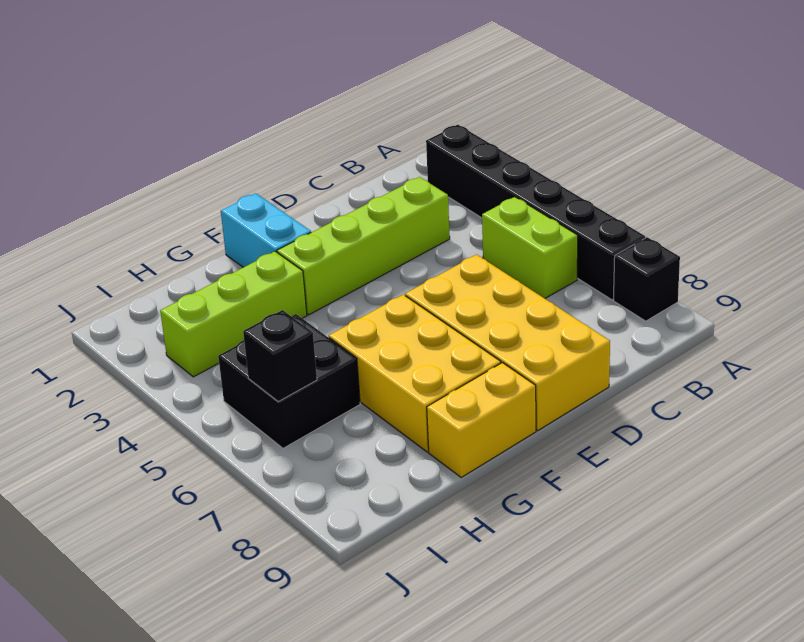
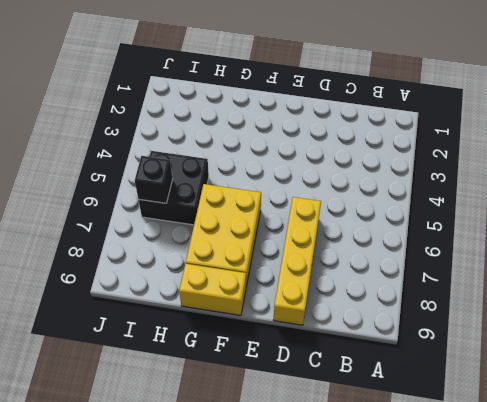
yellow brick D6:D9 level 1 -> yellow brick D6:E9 level 1
none -> black brick A2:A7 level 1
none -> black brick A8 level 1

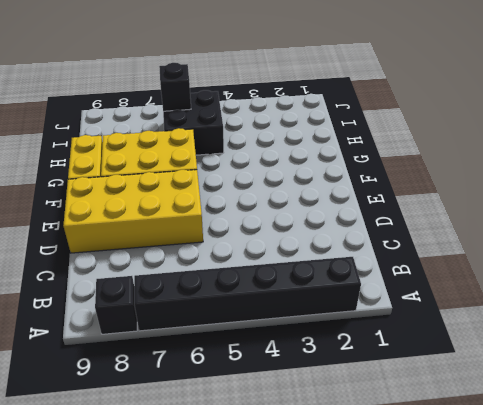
none -> lime brick B5:B6 level 1
none -> lime brick C3:F3 level 1

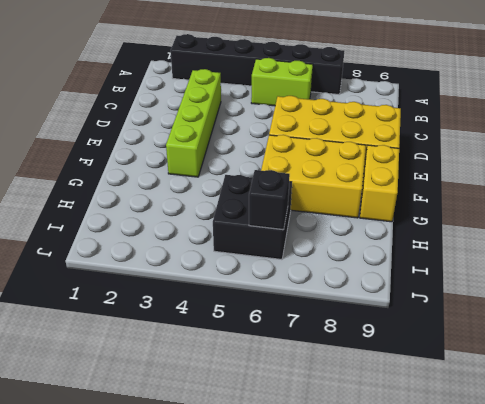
none -> black brick A8 level 1
none -> cyan brick F1:F2 level 1

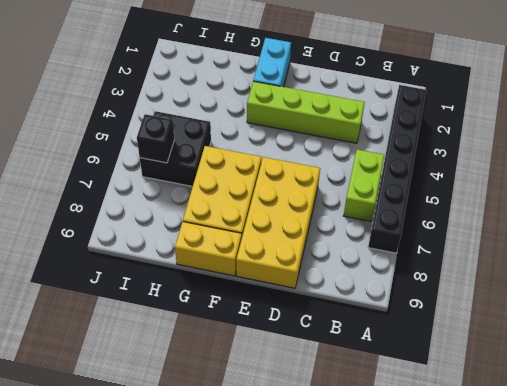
none -> black brick A8 level 1
none -> lime brick G3:I3 level 1

